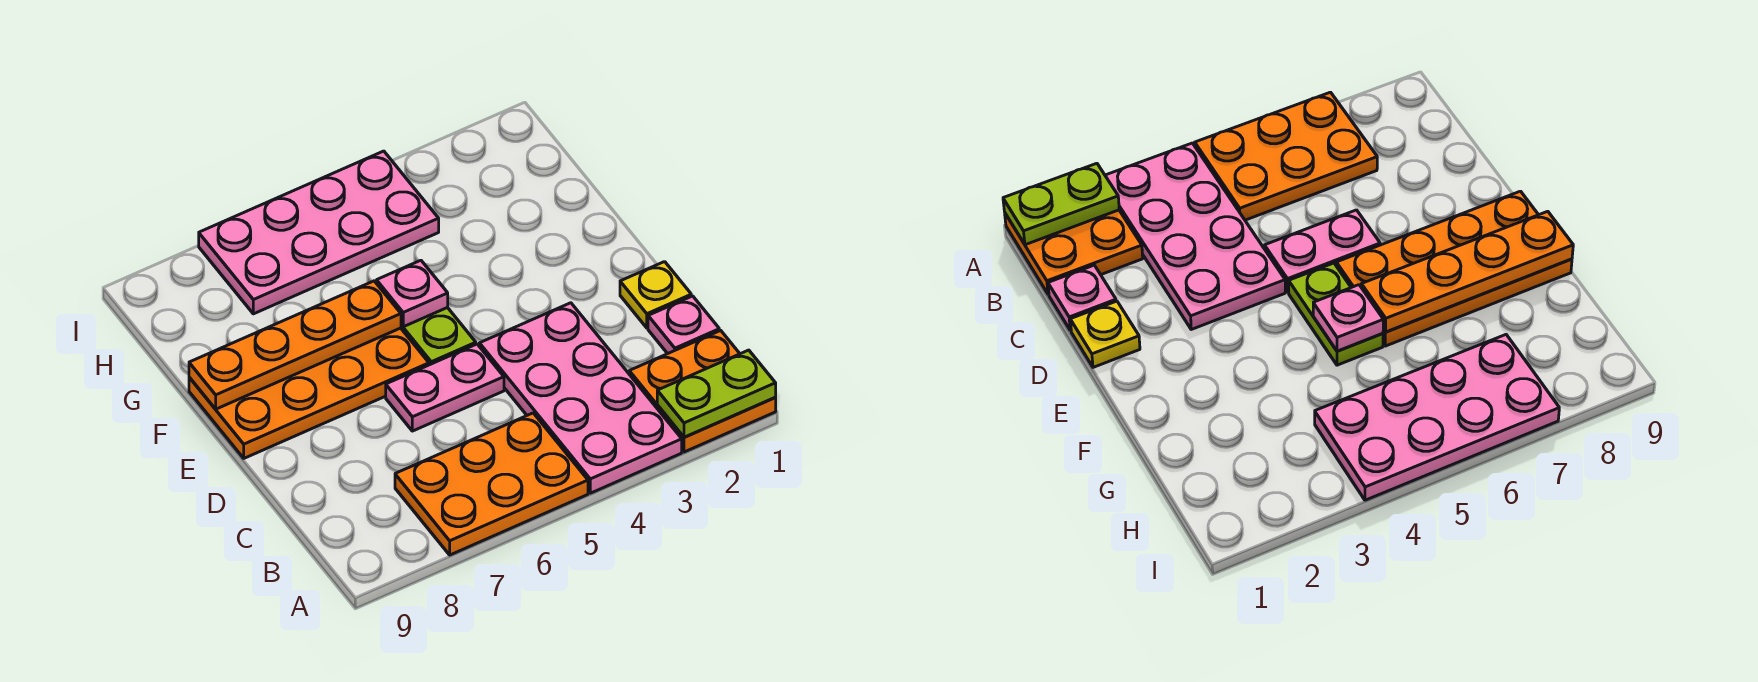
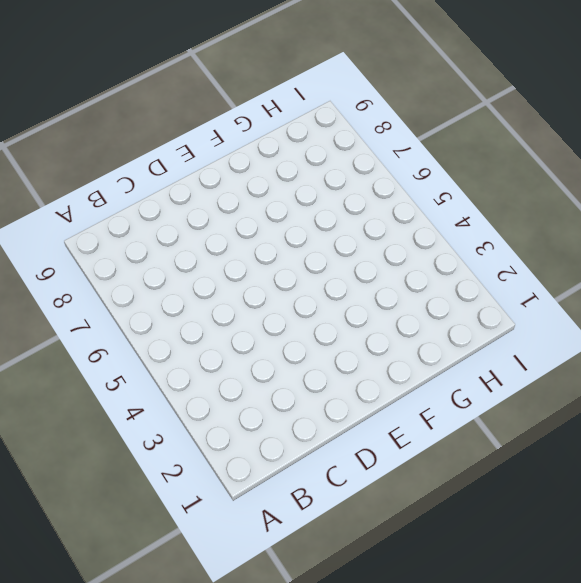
none -> orange plate A1:B2 level 1
none -> pink plate A3:D4 level 1
none -> orange plate A5:B7 level 1

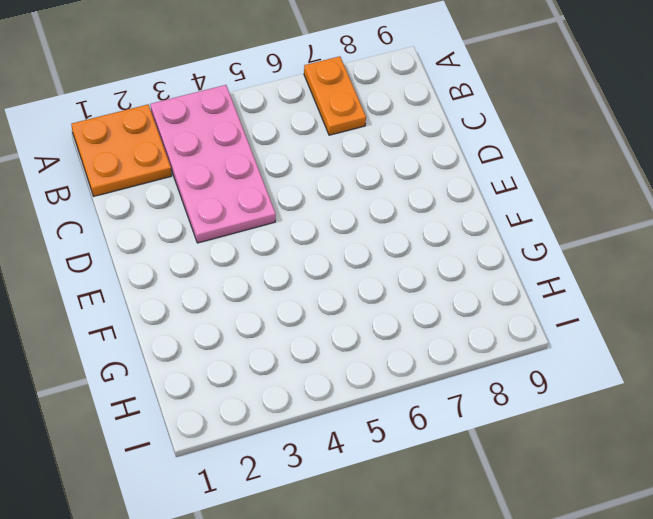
orange plate A7:B7 level 1 -> orange plate A5:B7 level 1
none -> pink plate C1 level 1
none -> yellow plate D1 level 1
none -> pink plate D5:D6 level 1

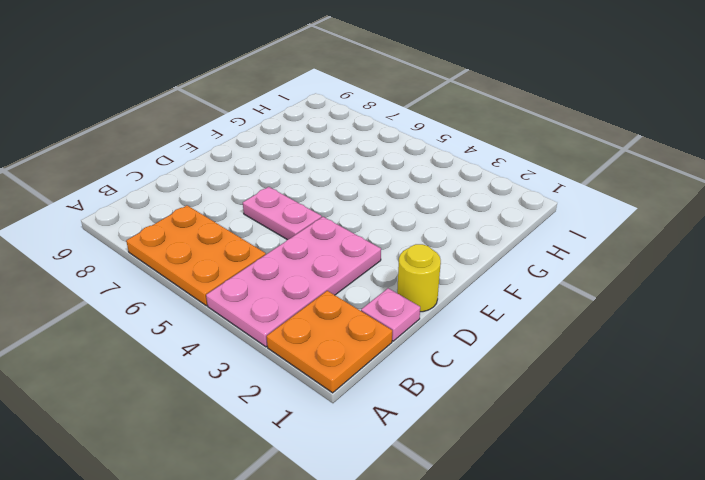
yellow round brick D1 level 1 -> yellow plate D1 level 1
none -> lime plate E5:F5 level 1
none -> orange plate E6:F9 level 1
none -> pink plate H4:I7 level 1

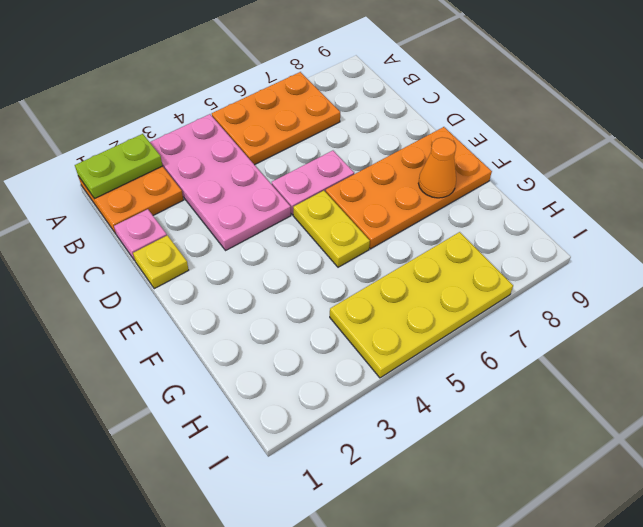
yellow plate E5:F5 level 1 -> lime plate E5:F5 level 1
orange cone F8 level 2 -> orange plate F6:F9 level 2
yellow plate H4:I7 level 1 -> pink plate H4:I7 level 1
none -> pink plate F5 level 2

